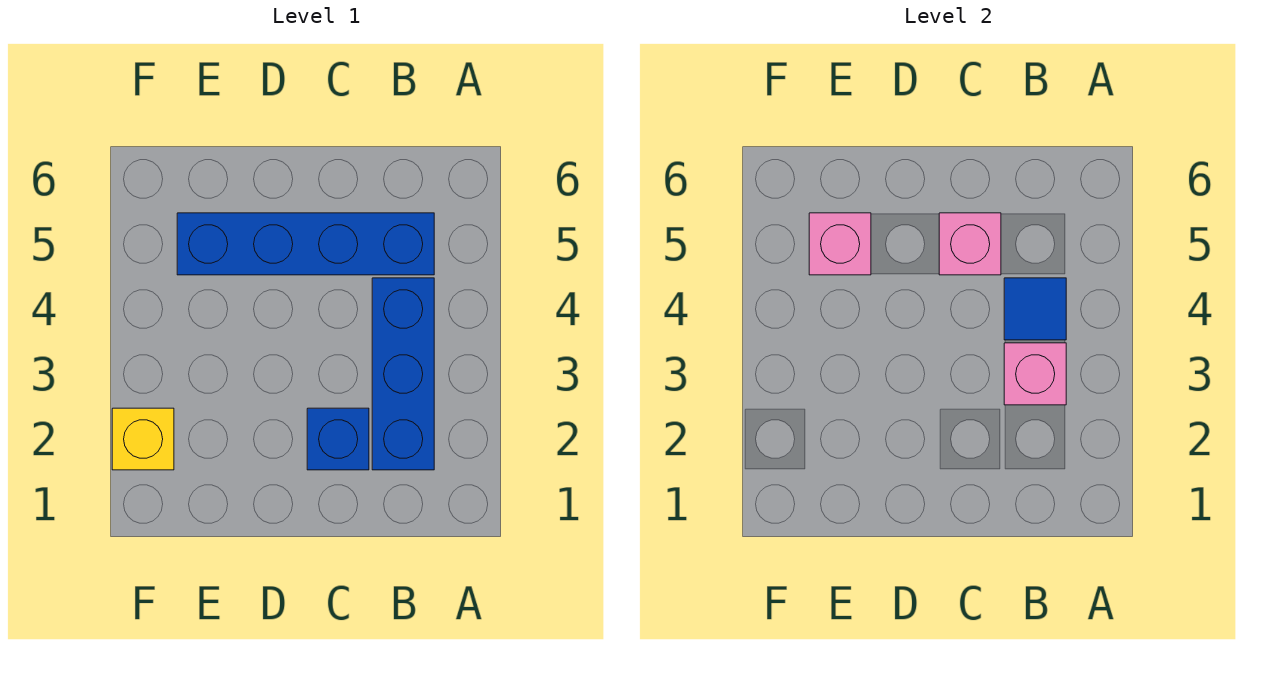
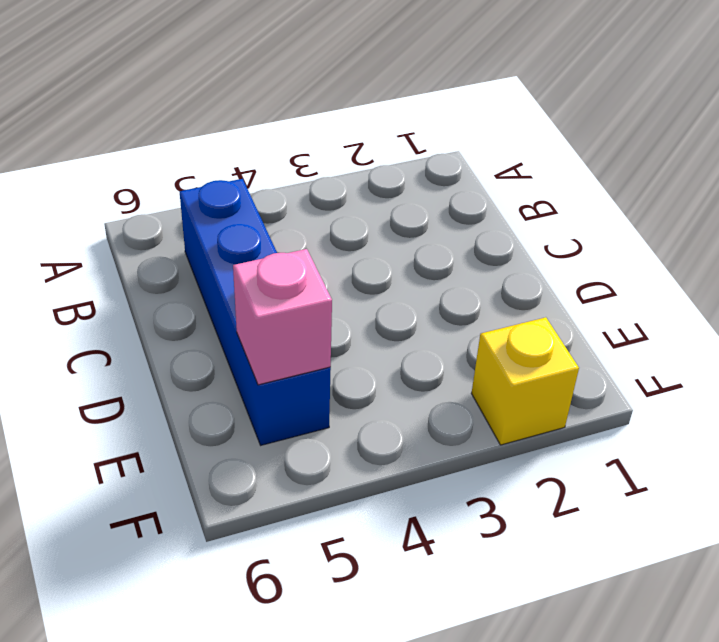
none -> blue brick B2:B4 level 1
none -> blue brick C2 level 1

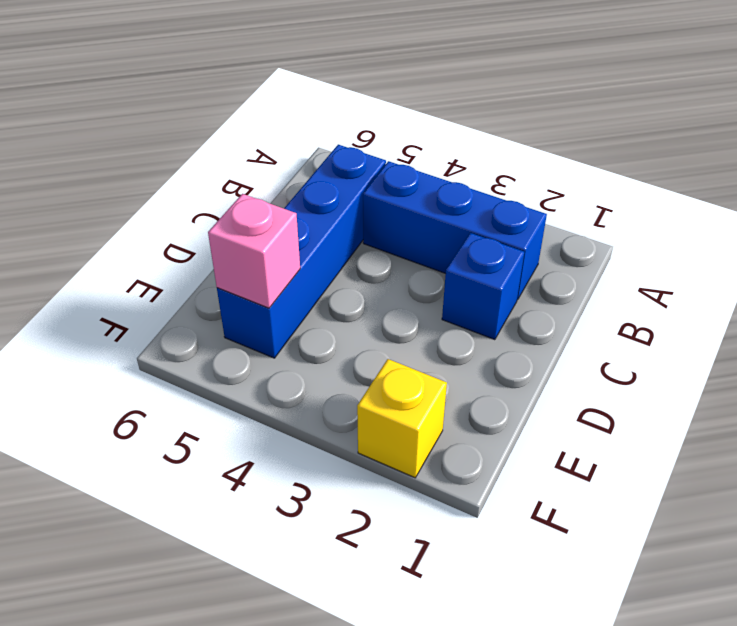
none -> pink brick B3 level 2
none -> blue tile B4 level 2

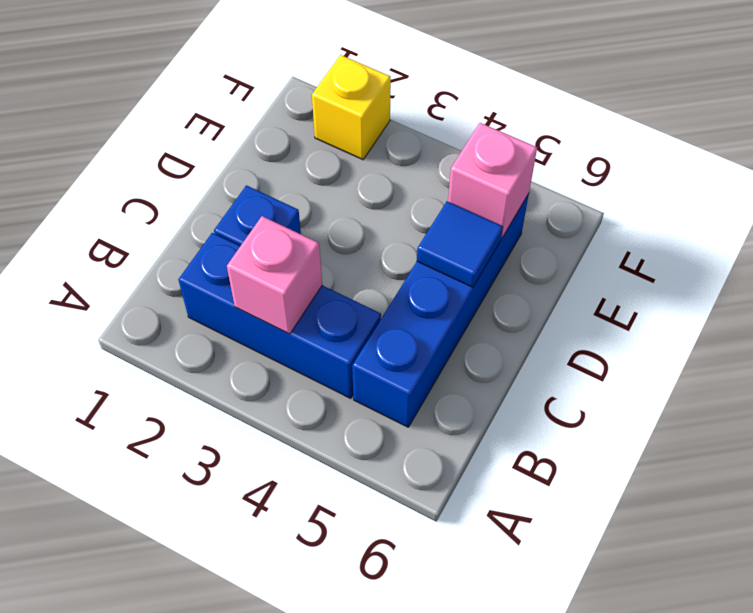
blue tile D5 level 2 -> blue tile B4 level 2
none -> pink brick C5 level 2

